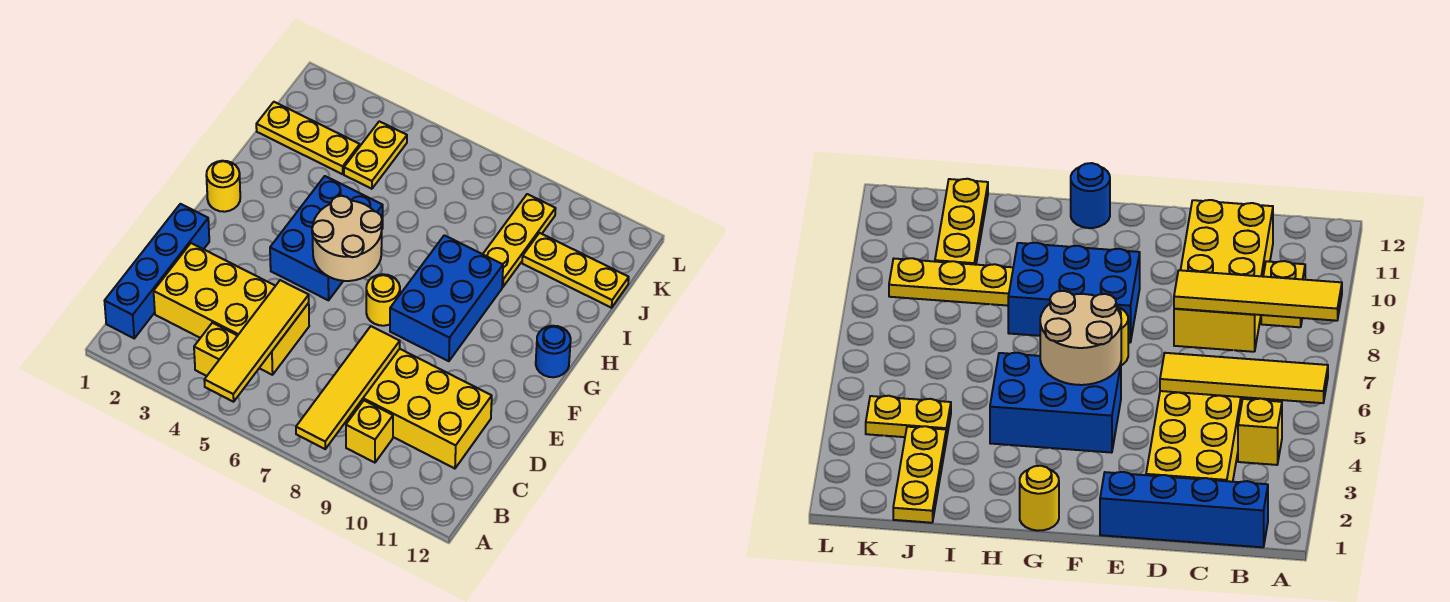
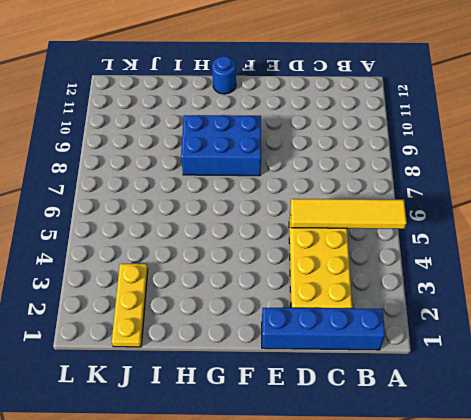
none -> yellow brick B4 level 1
none -> yellow brick B9 level 1
none -> yellow brick C8:D11 level 1

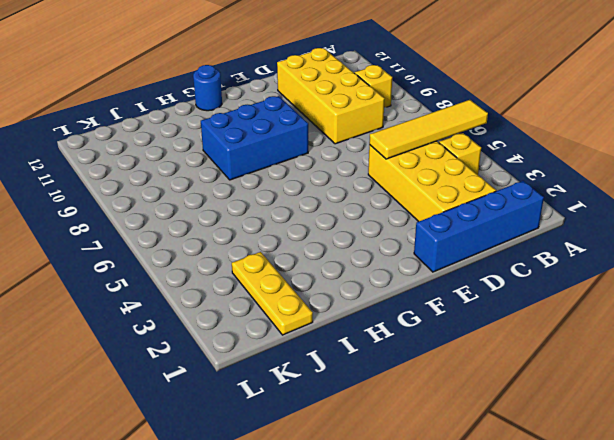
none -> blue brick F4:H5 level 1
none -> yellow round brick F7 level 1
none -> yellow round brick G1 level 1

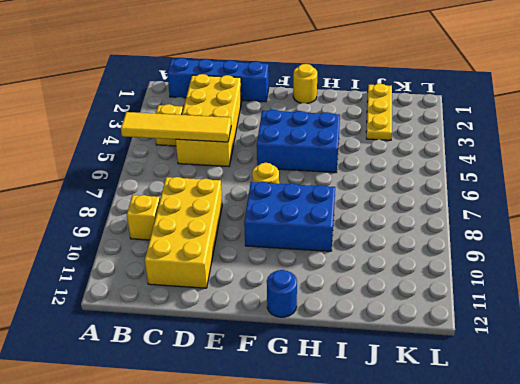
none -> yellow plate I9:K9 level 1
none -> yellow plate J4:K4 level 1
none -> yellow plate J10:J12 level 1

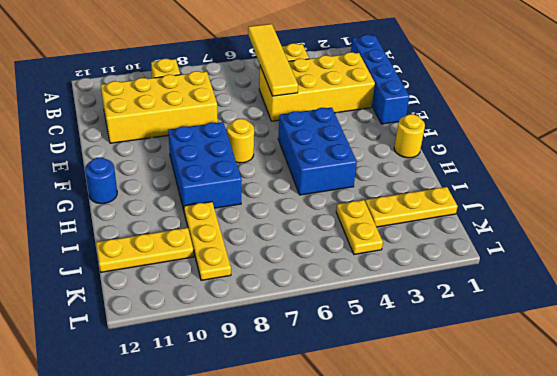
none -> yellow tile A8:D8 level 2
none -> tan round brick F5:G6 level 2

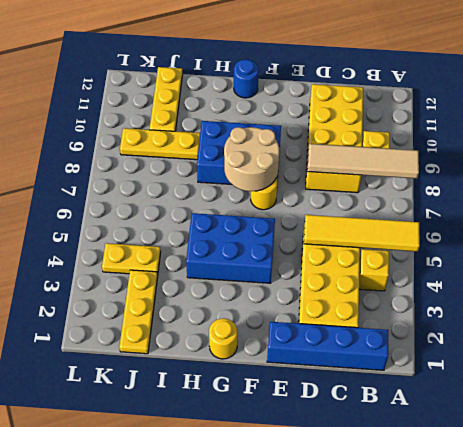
tan tile A8:D8 level 2 -> yellow tile A8:D8 level 2
tan round brick F7:G8 level 2 -> tan round brick F5:G6 level 2

